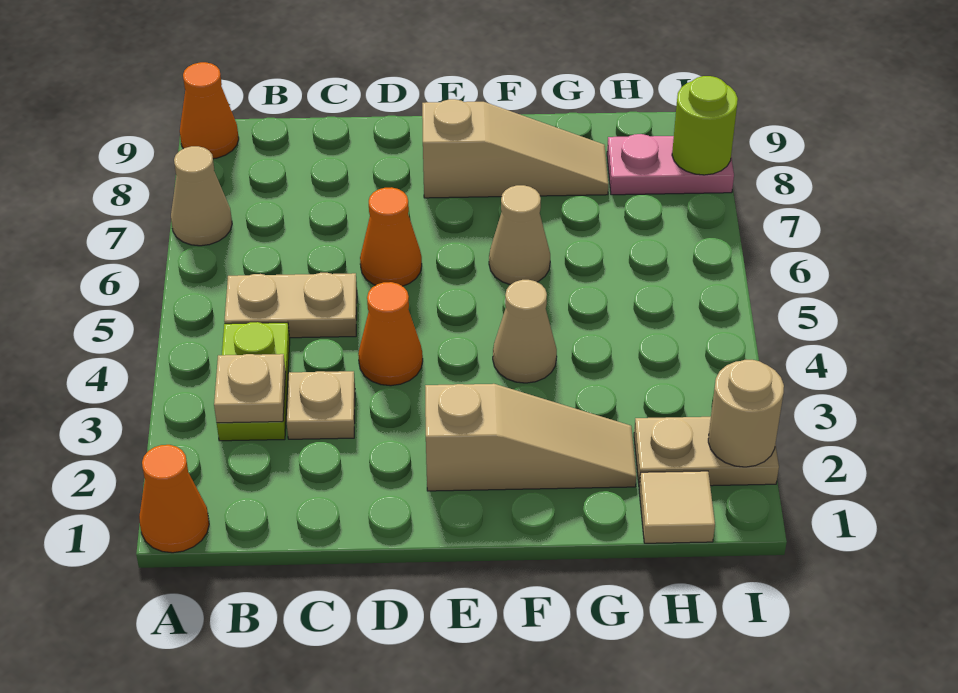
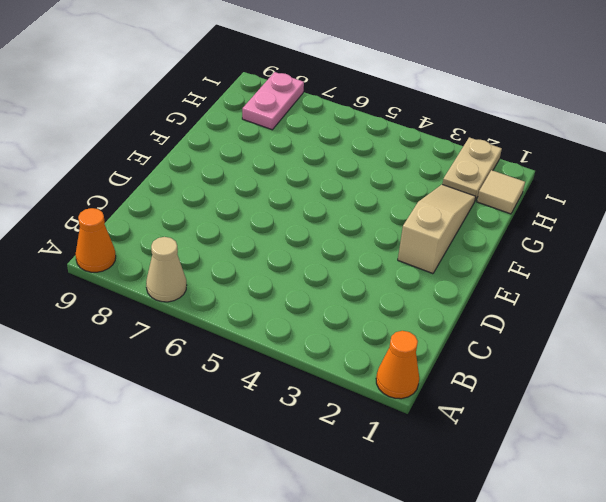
none -> lime plate B3:B4 level 1
none -> tan plate B5:C5 level 1
none -> tan plate C3 level 1

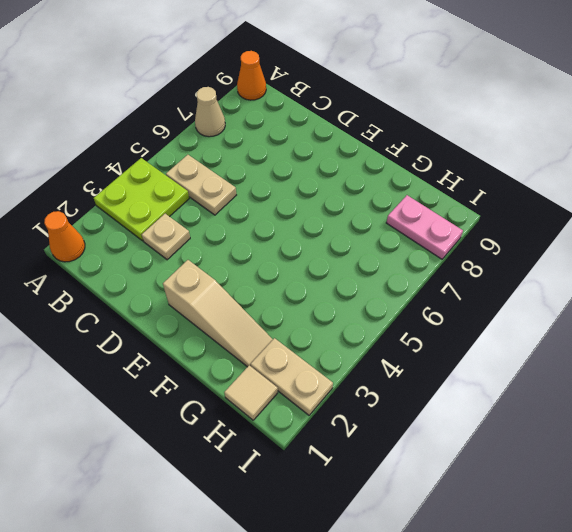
lime plate A3:B4 level 1 -> lime plate B3:B4 level 1
none -> orange cone D4 level 1
none -> orange cone D6 level 1
none -> tan slope E8:G8 level 1 top E

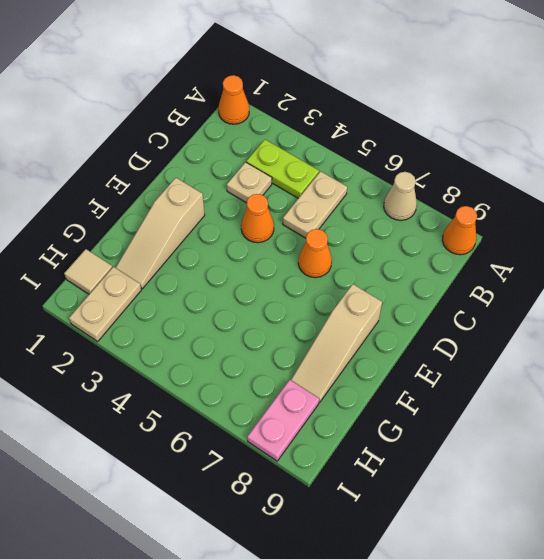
none -> tan cone F4 level 1
none -> tan cone F6 level 1
none -> tan plate B3 level 2

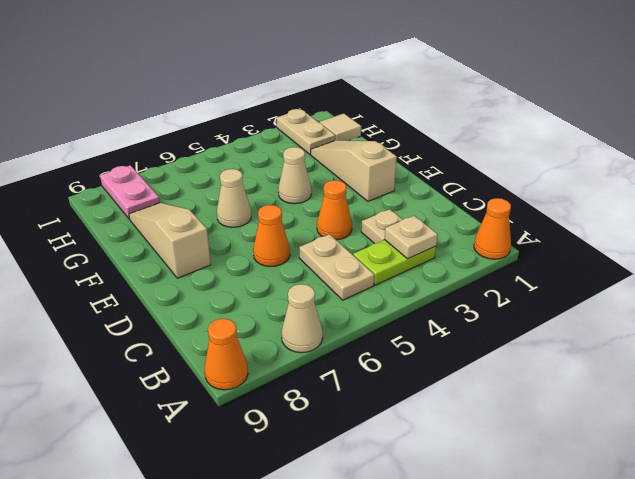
none -> tan round brick I2 level 2
none -> lime round brick I8 level 2

